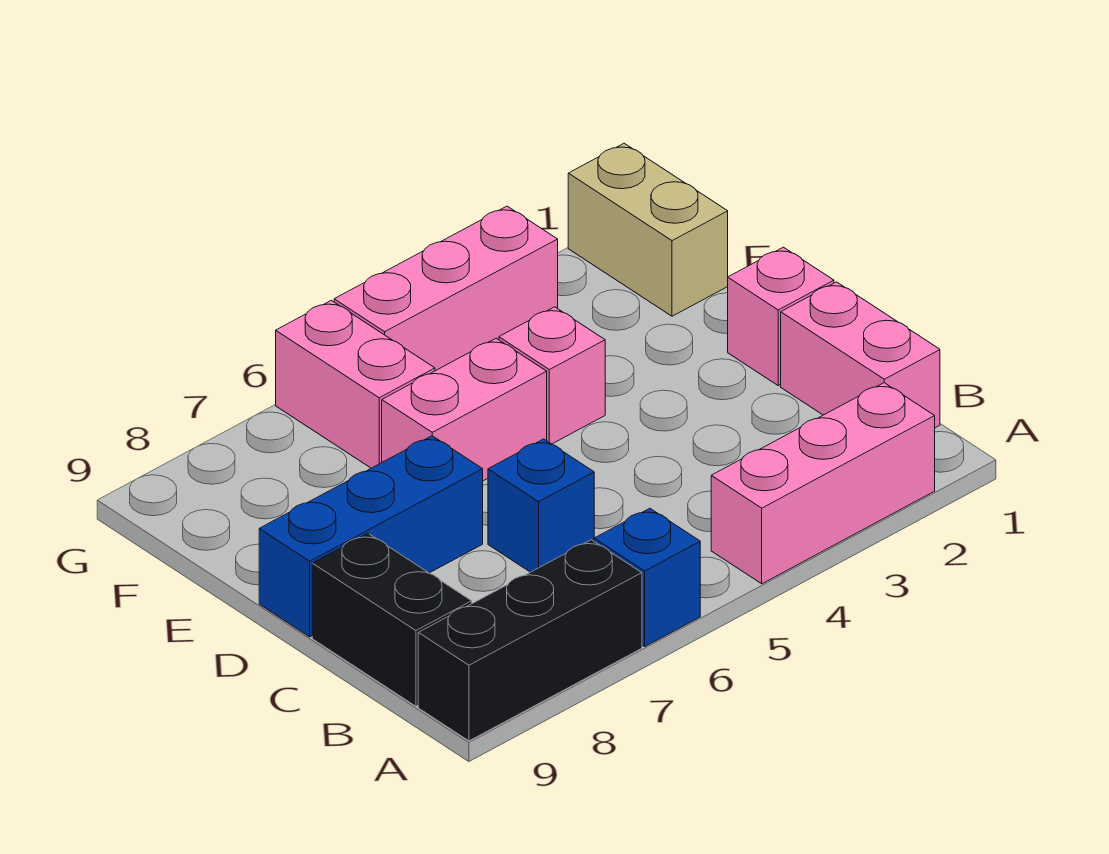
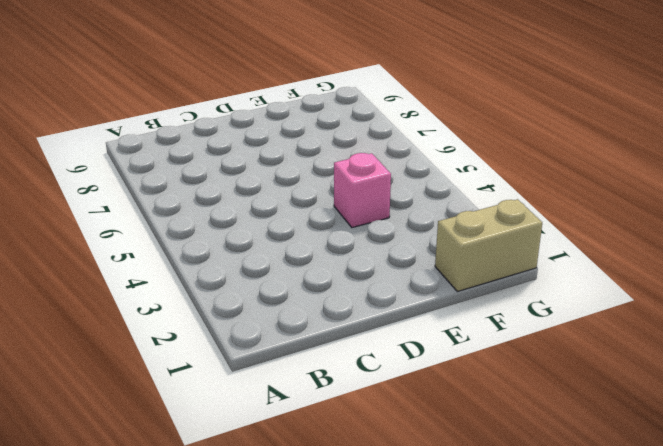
none -> pink brick A2:A4 level 1
none -> blue brick A6 level 1
none -> black brick A7:A9 level 1

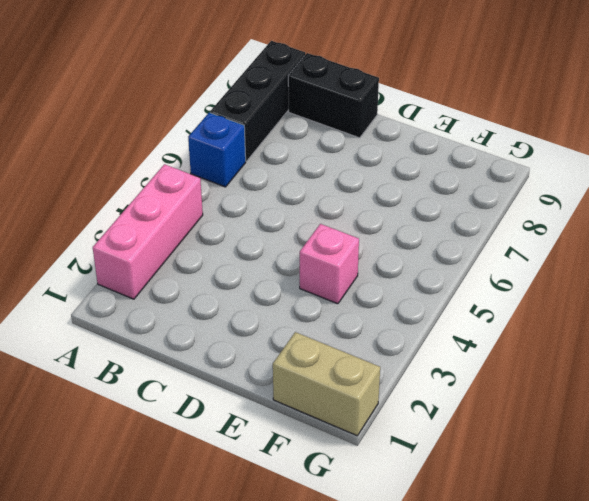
none -> pink brick B1:C1 level 1
none -> blue brick C6 level 1
none -> pink brick D1 level 1

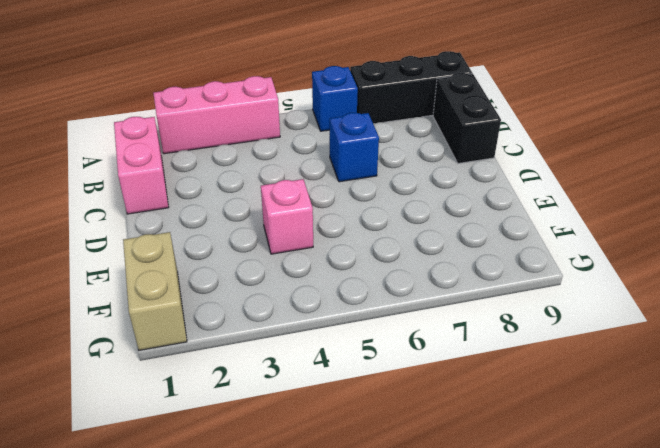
none -> pink brick D1 level 1
none -> blue brick D7:D9 level 1
none -> pink brick E5:E6 level 1

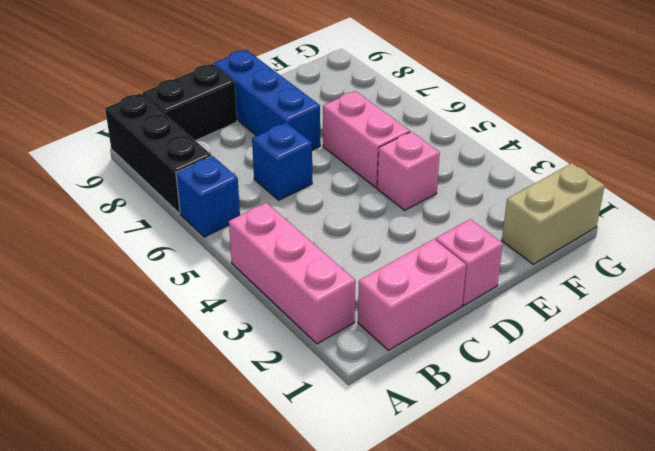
none -> pink brick F6:G6 level 1
none -> pink brick G3:G5 level 1

